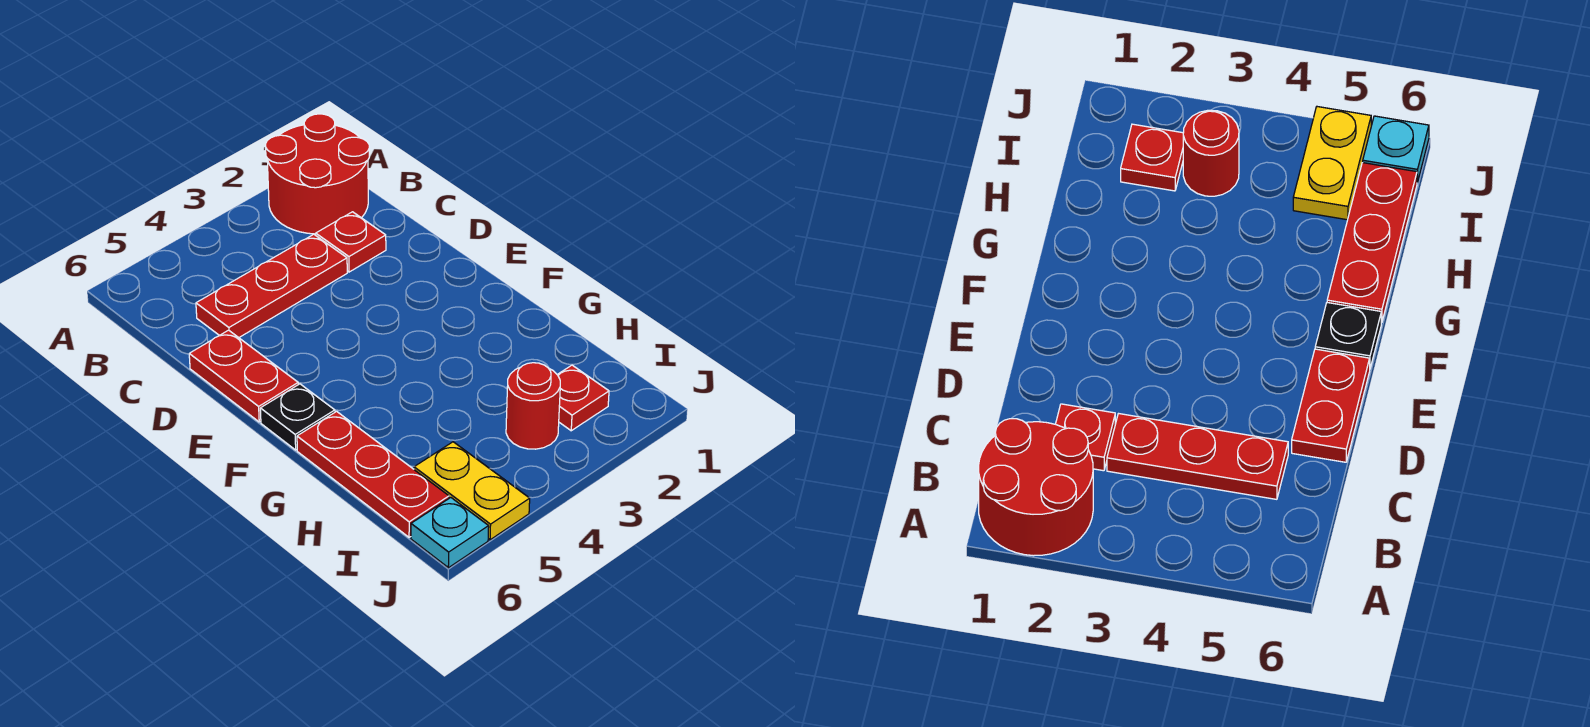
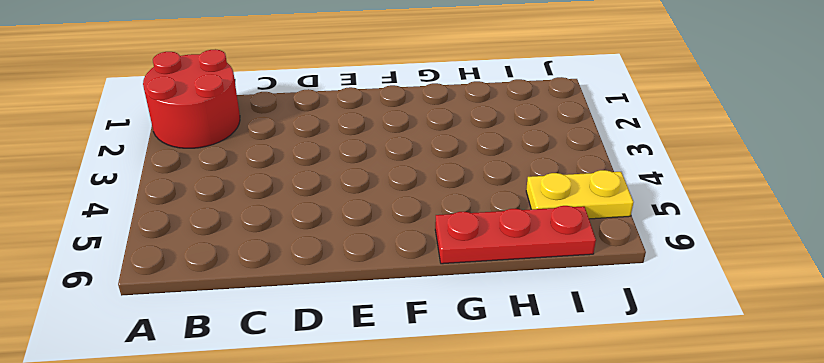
none -> red plate C2 level 1
none -> red plate C3:C5 level 1

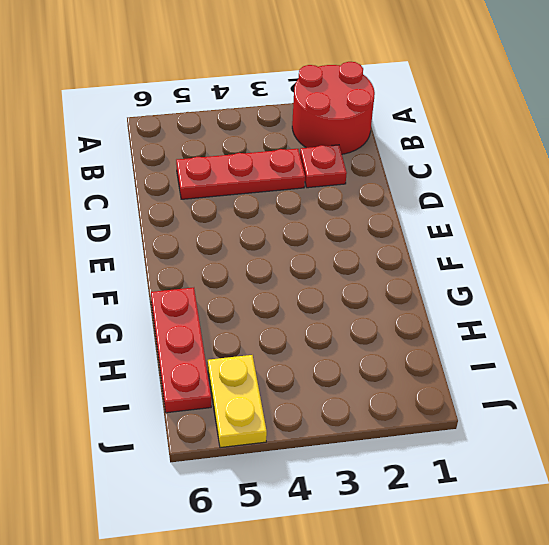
none -> red plate D6:E6 level 1
none -> black plate F6 level 1

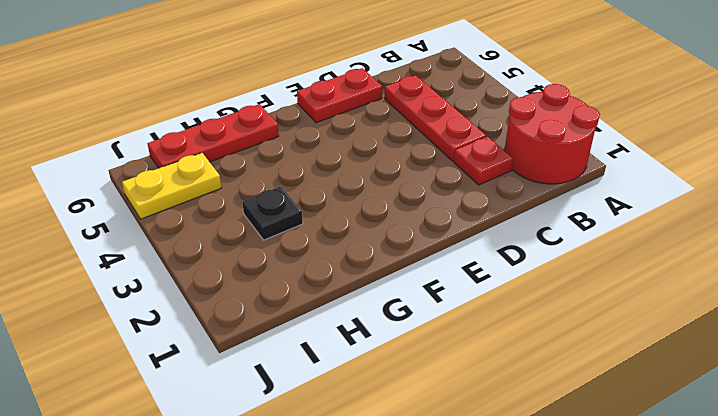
black plate H3 level 1 -> black plate F6 level 1
none -> red plate I2 level 1
none -> red round brick I3 level 1

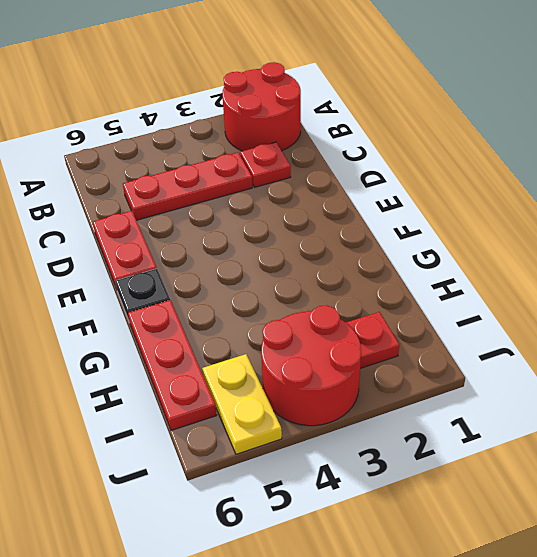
red round brick I3:J4 level 1 -> red round brick I3 level 1
none -> cyan plate J6 level 1

